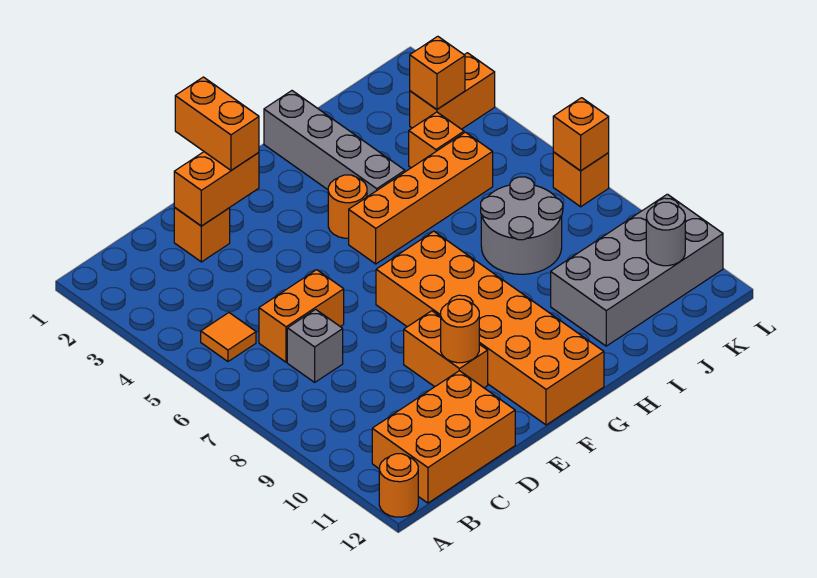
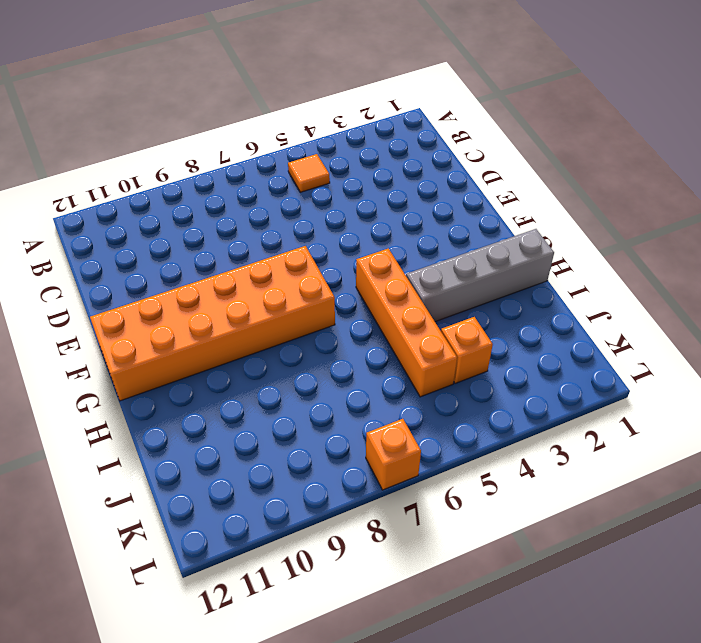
none -> orange round brick A12 level 1
none -> orange brick B11:D12 level 1
none -> orange brick C6:D6 level 1

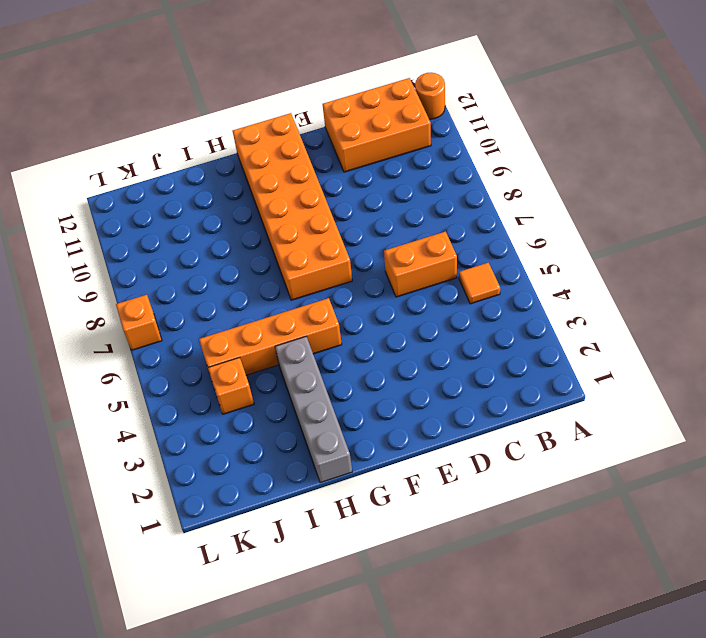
none -> grey brick C7 level 1
none -> orange brick D2 level 1
none -> orange brick E9:E10 level 1

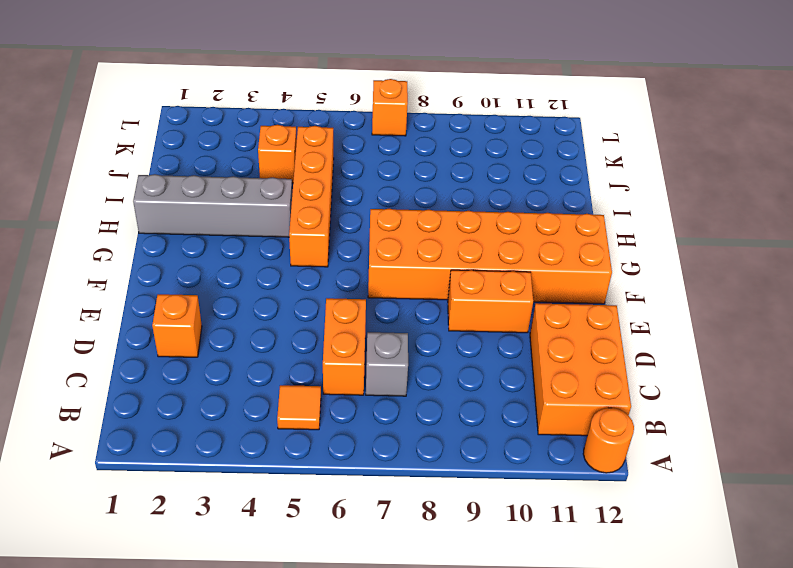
none -> orange round brick G4 level 1
none -> grey round brick I7:J8 level 1
none -> grey brick I10:L11 level 1

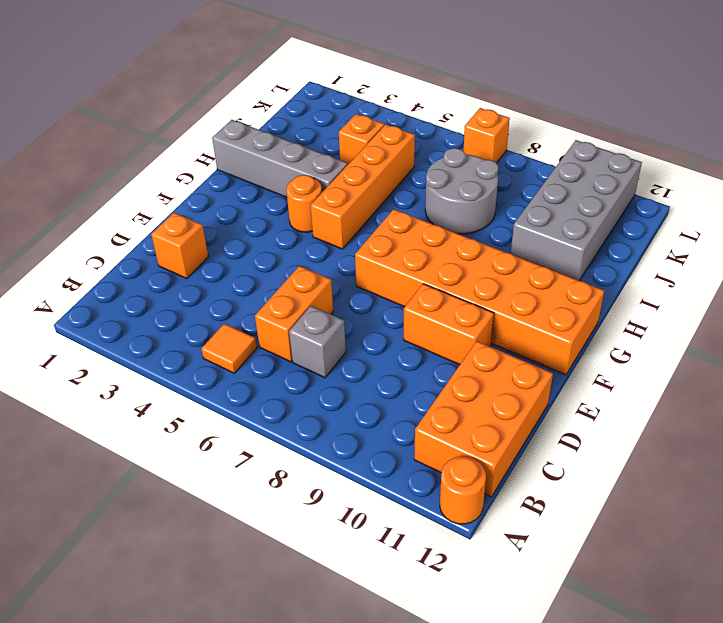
none -> orange brick K3:L3 level 1
none -> orange brick D2:E2 level 2
none -> orange round brick E10 level 2

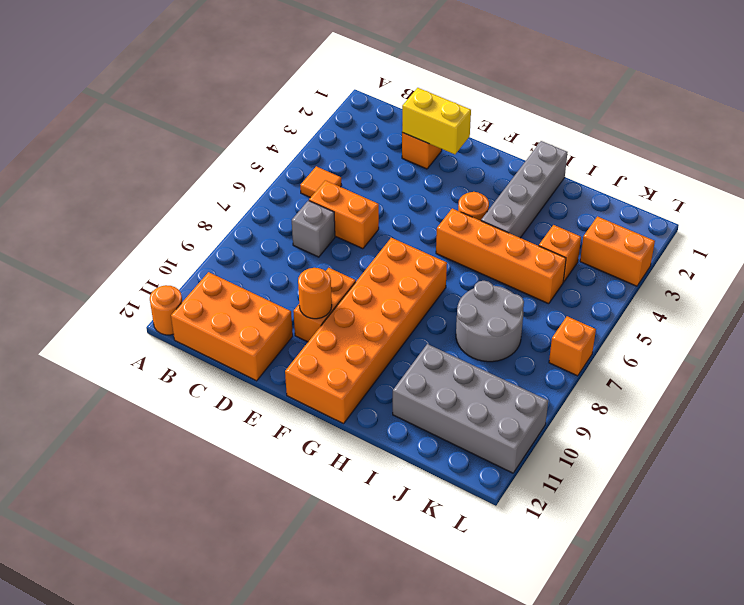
yellow brick D2:E2 level 2 -> orange brick D2:E2 level 2
none -> orange brick K3 level 2
none -> grey round brick K11 level 2
none -> orange brick L7 level 2

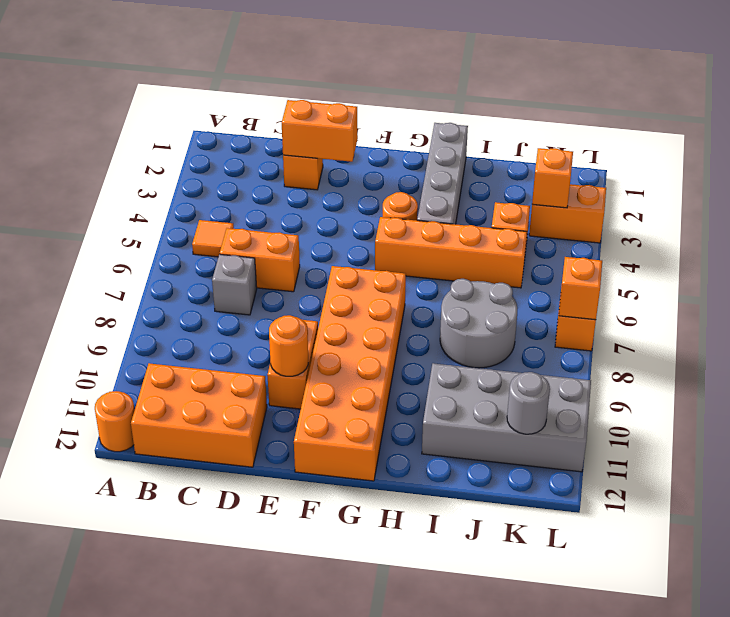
none -> orange brick E1:E2 level 3

